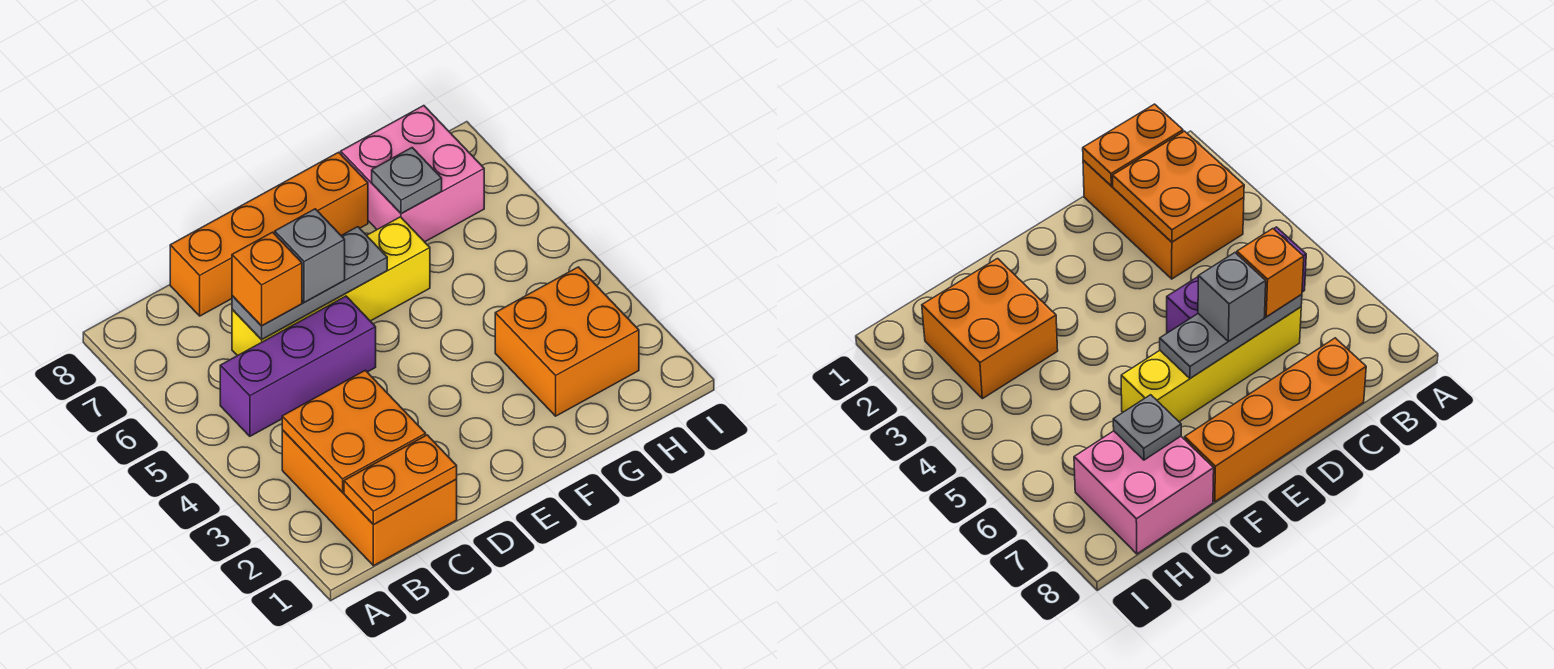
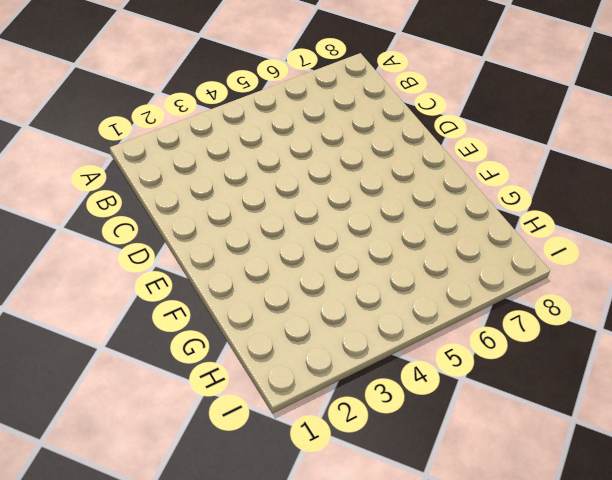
none -> orange brick B1:C3 level 1
none -> purple brick B5:D5 level 1
none -> yellow brick C6:F6 level 1

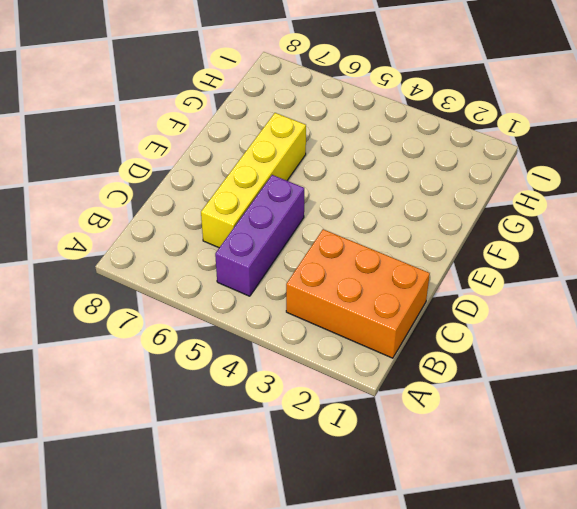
none -> orange brick C8:F8 level 1
none -> orange brick G2:H3 level 1
none -> pink brick G7:H8 level 1

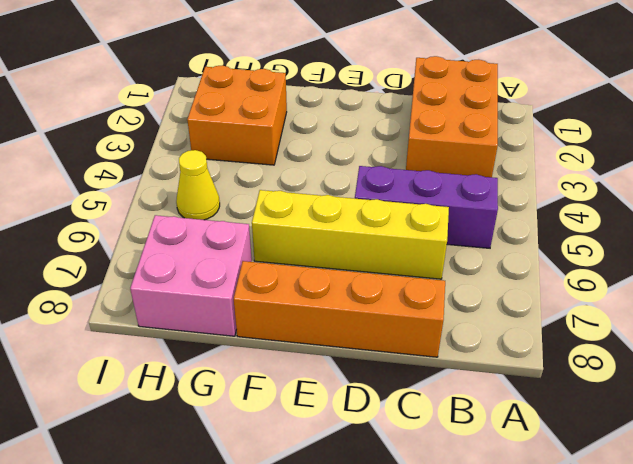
yellow cone H5 level 1 -> none
none -> orange plate B1:C1 level 2
none -> orange plate B2:C3 level 2
none -> grey plate C6:E6 level 2

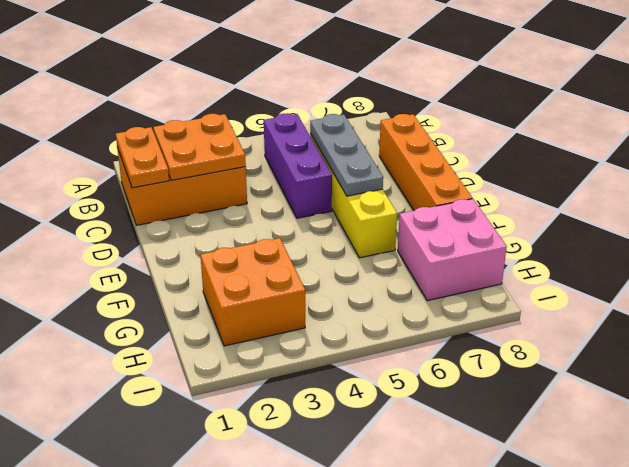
none -> grey plate G7 level 2
none -> orange brick C6 level 3
none -> grey brick D6 level 3

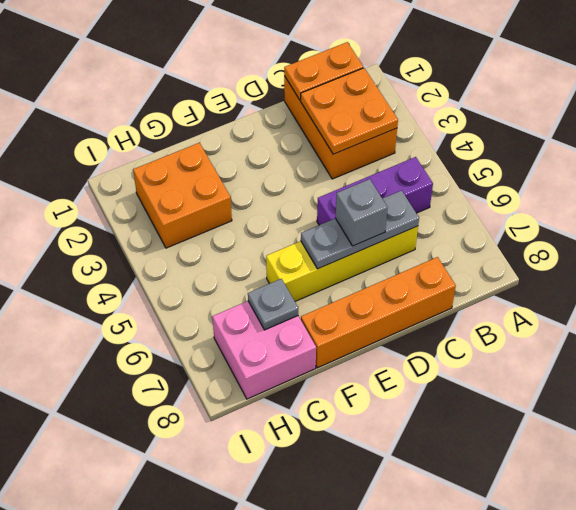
none -> orange brick C6 level 3

